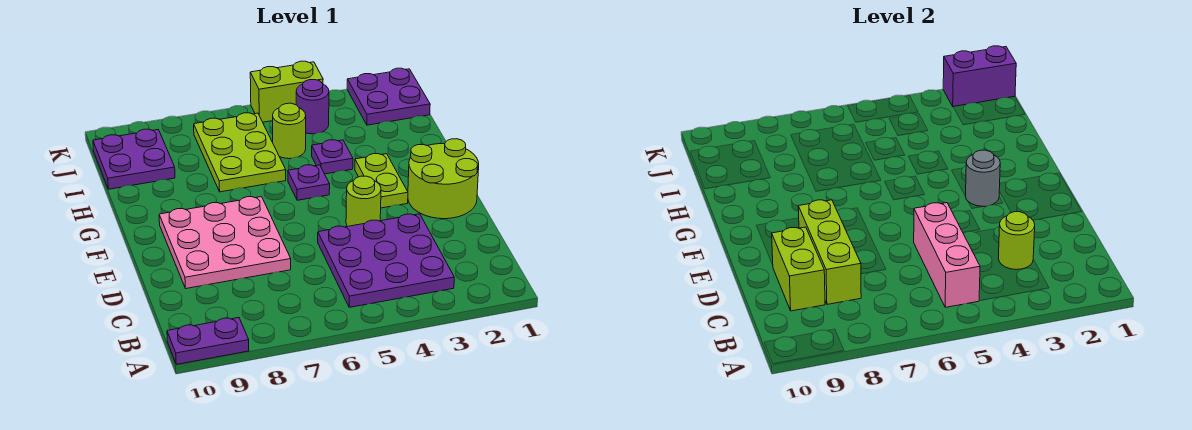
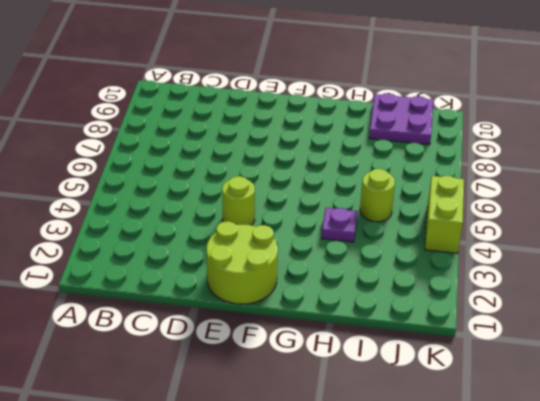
none -> purple plate A9:A10 level 1
none -> purple plate B3:D5 level 1
none -> pink plate D7:F9 level 1

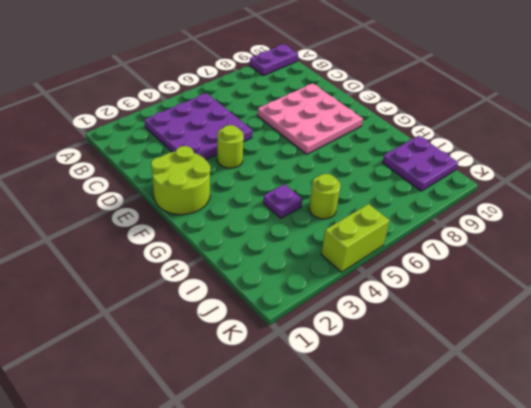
none -> lime plate F3:G3 level 1
none -> purple plate G5 level 1
none -> lime plate H6:J7 level 1

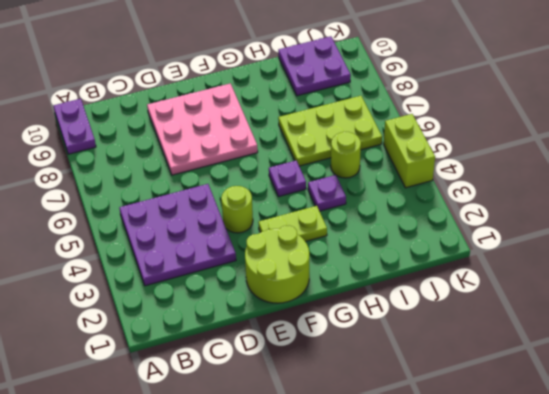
none -> purple plate J1:K2 level 1
none -> purple round brick J4 level 1
none -> pink brick B5:D5 level 2

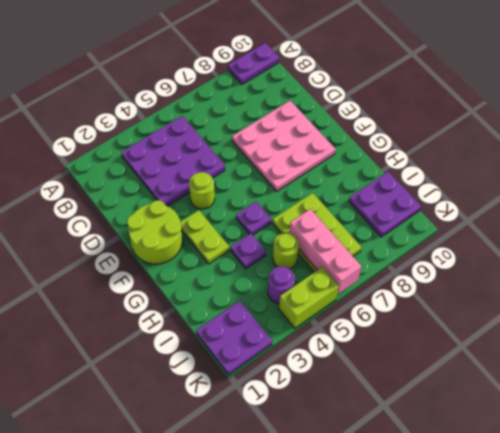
pink brick I6:K6 level 2 -> pink brick B5:D5 level 2
none -> lime round brick C3 level 2
none -> lime brick C8:E8 level 2
none -> lime brick C9:D9 level 2

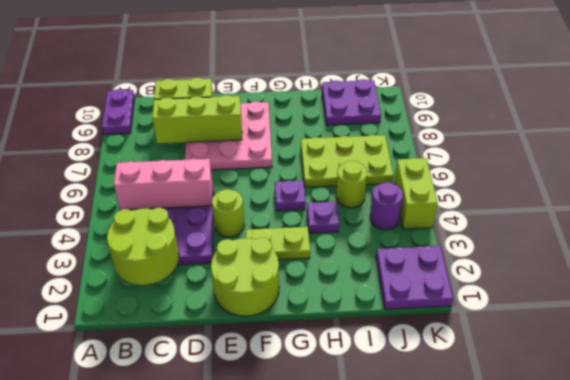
lime round brick B2:C3 level 2 -> lime round brick C3 level 2
none -> grey round brick F3 level 2
none -> purple brick K1:K2 level 2

